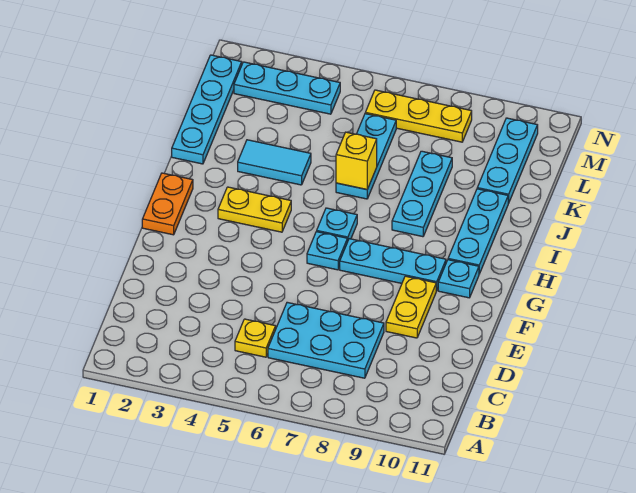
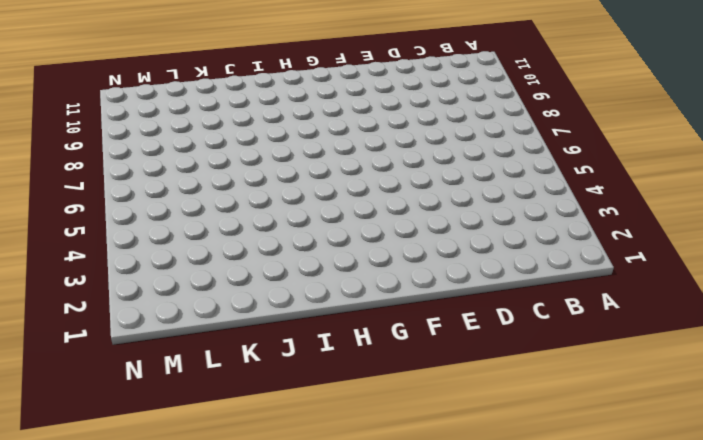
none -> yellow plate C5 level 1
none -> cyan plate C6:D8 level 1
none -> yellow plate E9:F9 level 1

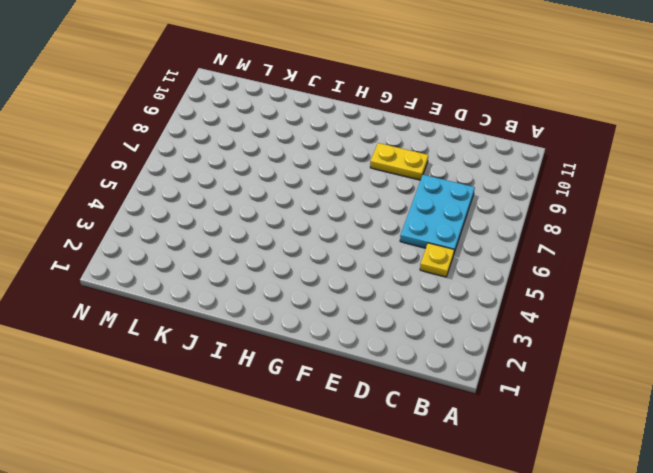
none -> orange plate G1:H1 level 1
none -> cyan plate G6 level 1
none -> cyan plate G7:G9 level 1

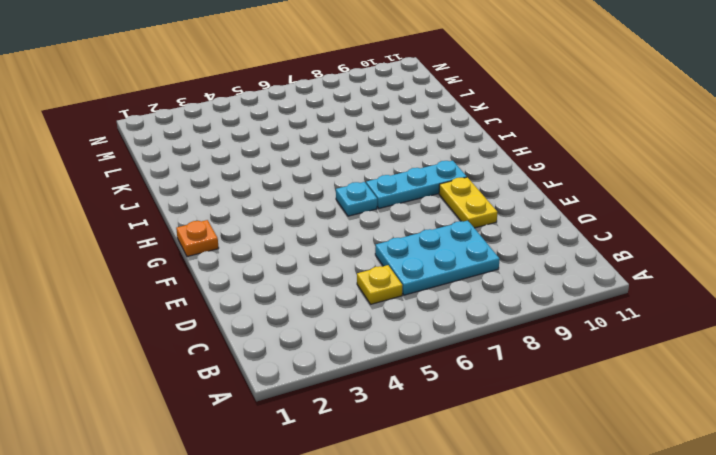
orange plate G1 level 1 -> orange plate G1:H1 level 1
none -> cyan plate G10 level 1
none -> yellow plate H3:H4 level 1
none -> cyan plate H6 level 1

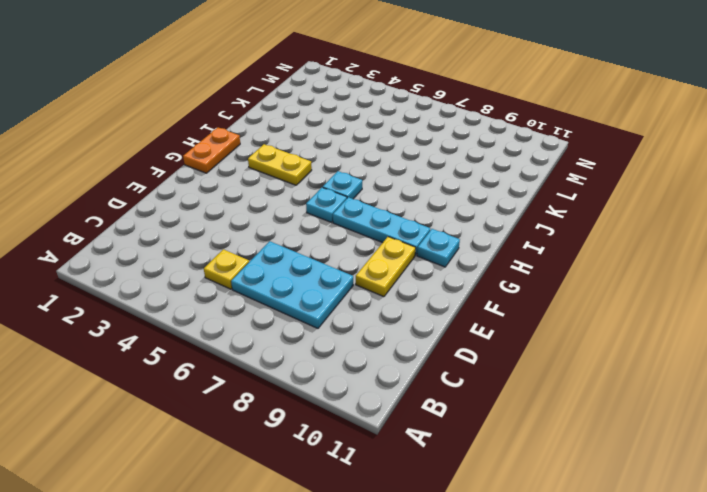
none -> cyan plate H10:J10 level 1
none -> cyan plate I8:K8 level 1
none -> cyan plate J1:M1 level 1

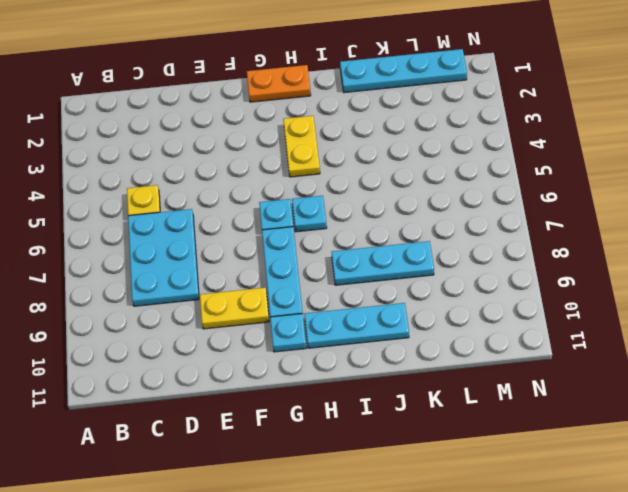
none -> cyan tile J3:J4 level 1
none -> cyan plate J6:L6 level 1
none -> cyan plate K10:M10 level 1

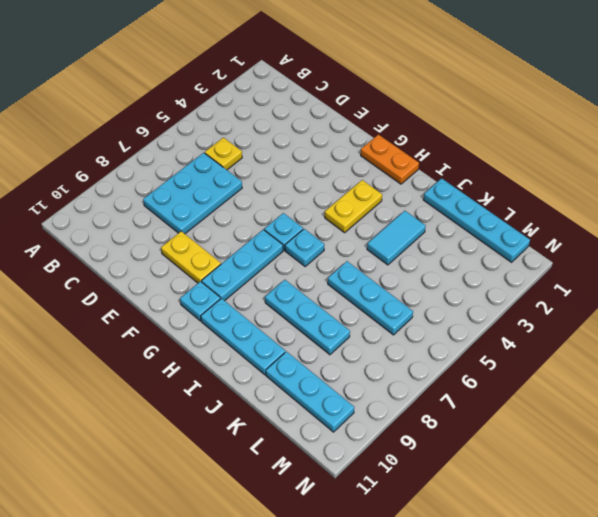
none -> cyan plate M2:M4 level 1
none -> yellow plate M6:M8 level 1
none -> yellow brick J6 level 2

